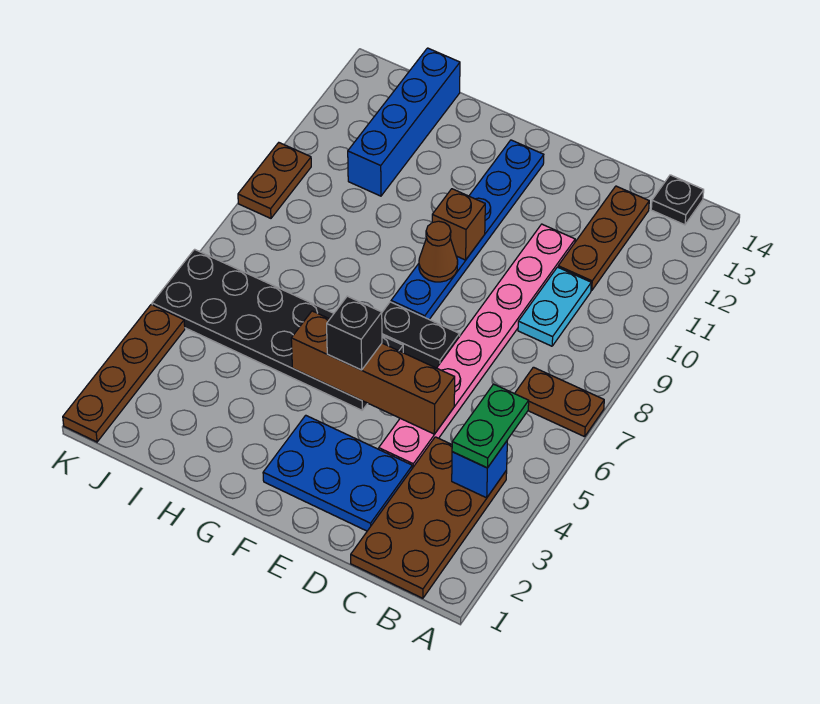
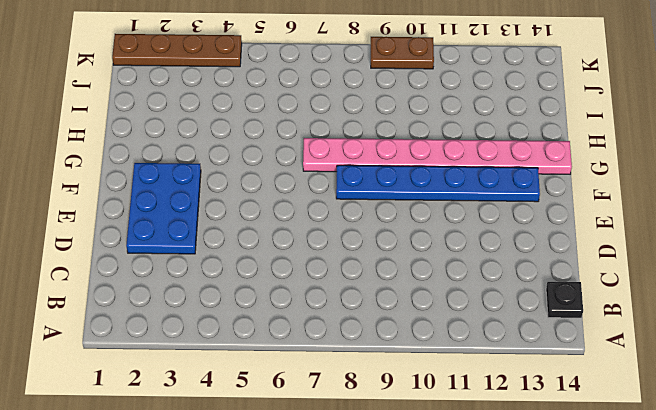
pink plate G7:G14 level 1 -> pink plate D4:D11 level 1
none -> brown plate A7:B7 level 1
none -> brown plate B1:C4 level 1
none -> cyan plate C9:C10 level 1

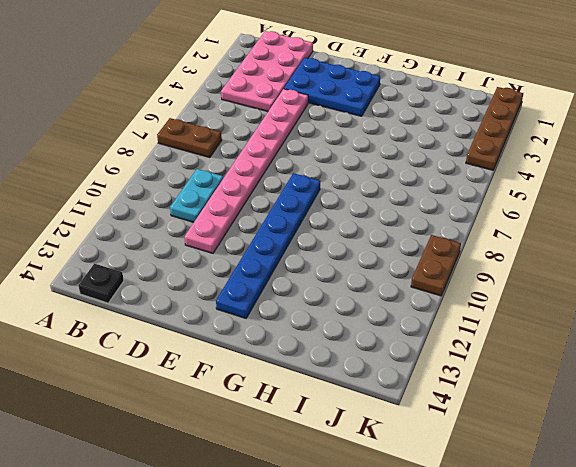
pink plate B1:C4 level 1 -> brown plate B1:C4 level 1
none -> brown plate C11:C13 level 1
none -> black plate E7:F7 level 1
none -> black plate F5:K6 level 1

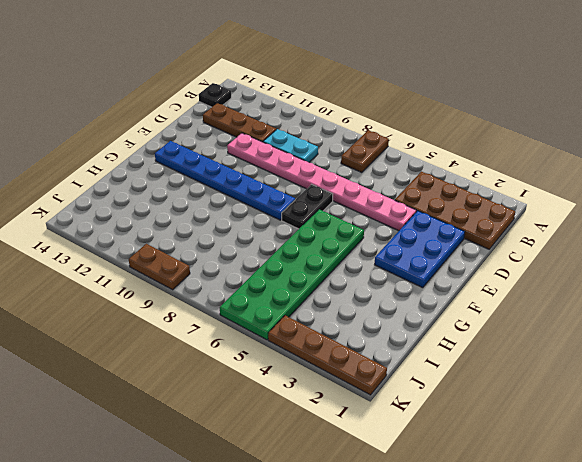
green plate F5:K6 level 1 -> black plate F5:K6 level 1
none -> blue brick I11:I14 level 1
none -> blue brick B4 level 2
none -> brown brick D5:G5 level 2

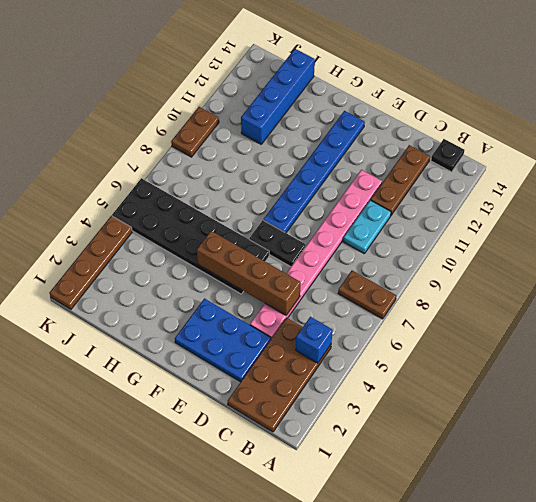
none -> brown cone F9 level 2
none -> brown brick F10 level 2
none -> green plate B4:B5 level 3

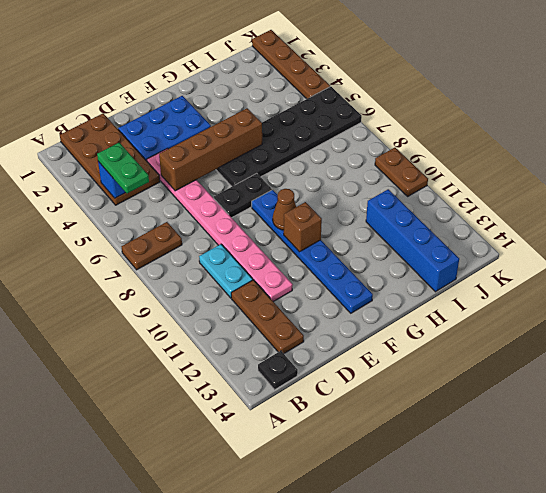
none -> black brick F5 level 3

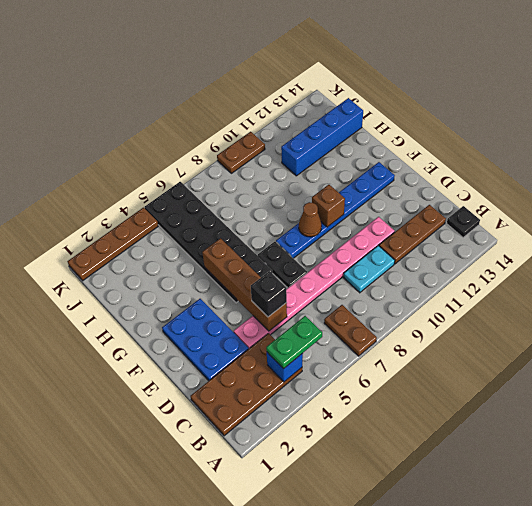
black brick D5 level 3 -> black brick F5 level 3

